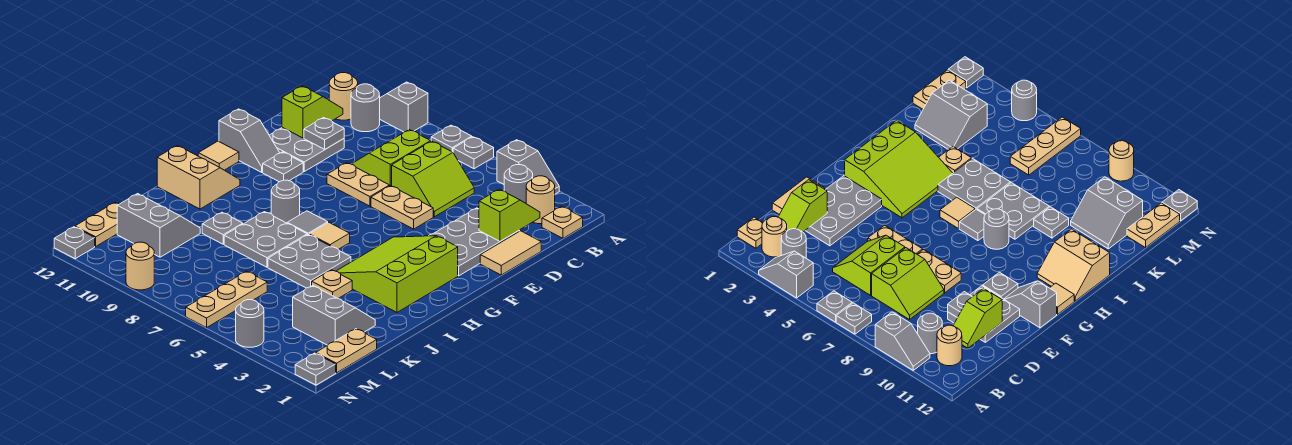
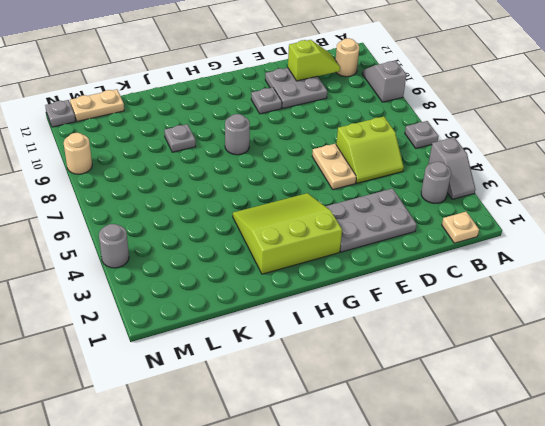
none -> grey plate A7 level 1
none -> tan round brick B2 level 1
none -> grey round brick B10 level 1
none -> lime slope C7:D8 level 1 top 7

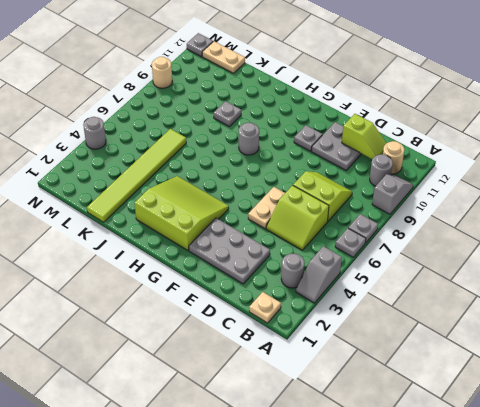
lime tile K1:K6 level 1 -> grey slope K2:L3 level 1 top L
none -> tan round brick B2 level 1
none -> tan tile D1:E1 level 1
none -> tan plate E7:E8 level 1
none -> grey slope F11:F12 level 1 top 12

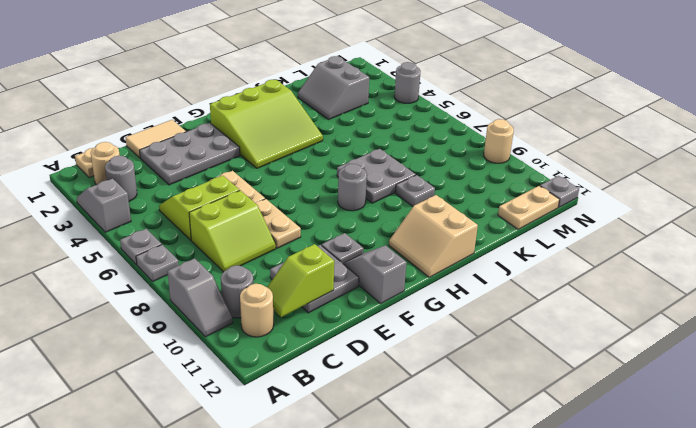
none -> tan tile G12 level 1
none -> tan tile H6 level 1
none -> grey tile H7 level 1
none -> grey plate I5:J6 level 1

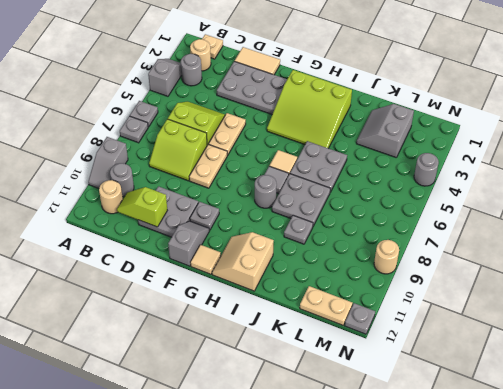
none -> tan plate J4 level 1
none -> grey slope K10:L11 level 1 top L
none -> tan plate L1:M1 level 1
none -> tan plate L6:N6 level 1

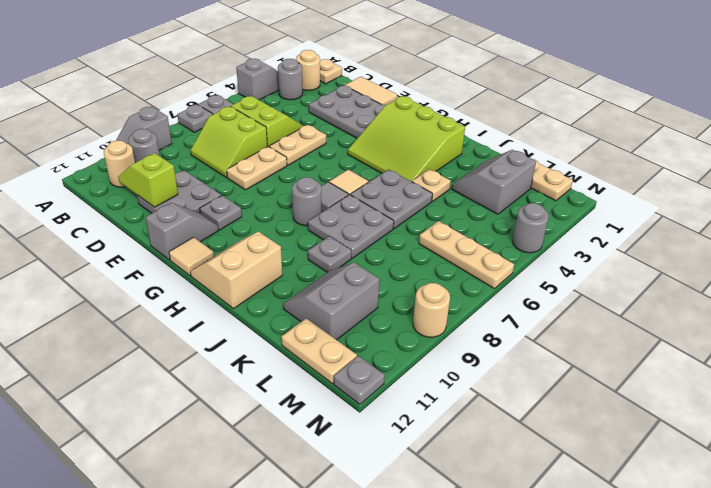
none -> grey plate N1 level 1
none -> lime slope C2:D2 level 2 top D
none -> grey plate D10 level 2

